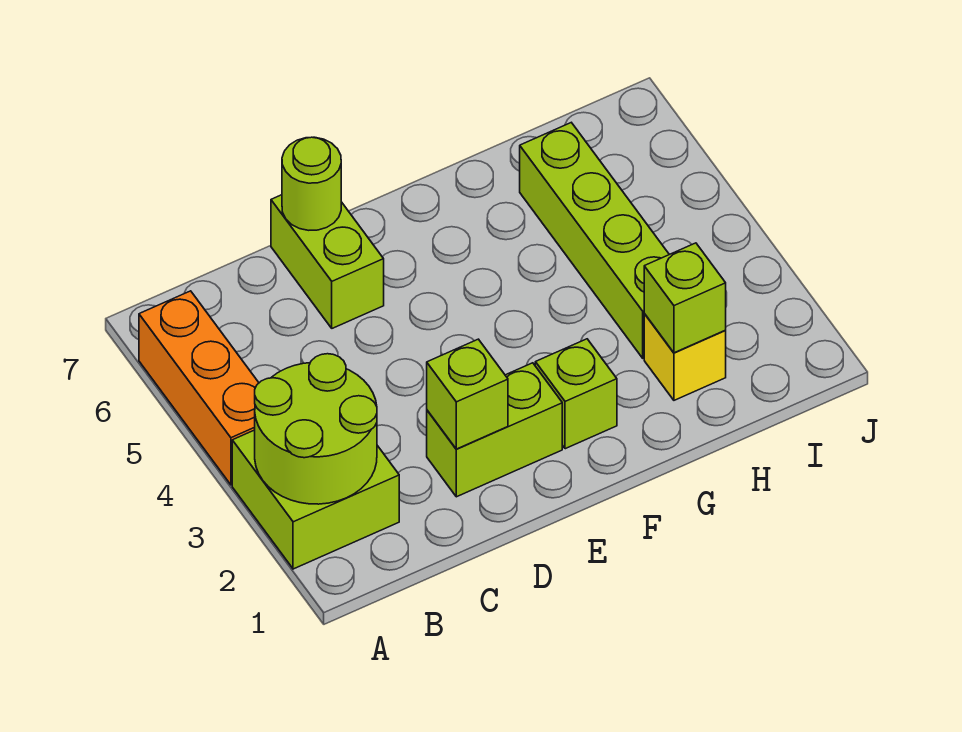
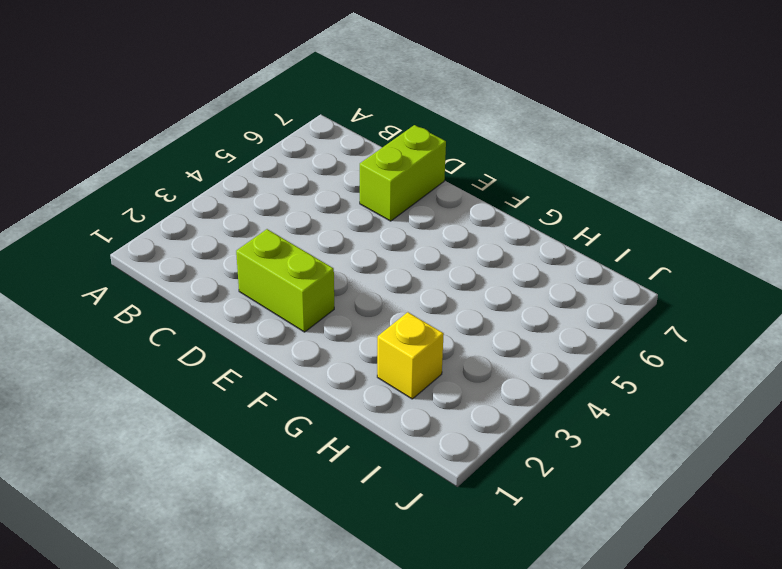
none -> lime brick A2:B3 level 1
none -> orange brick A4:A6 level 1

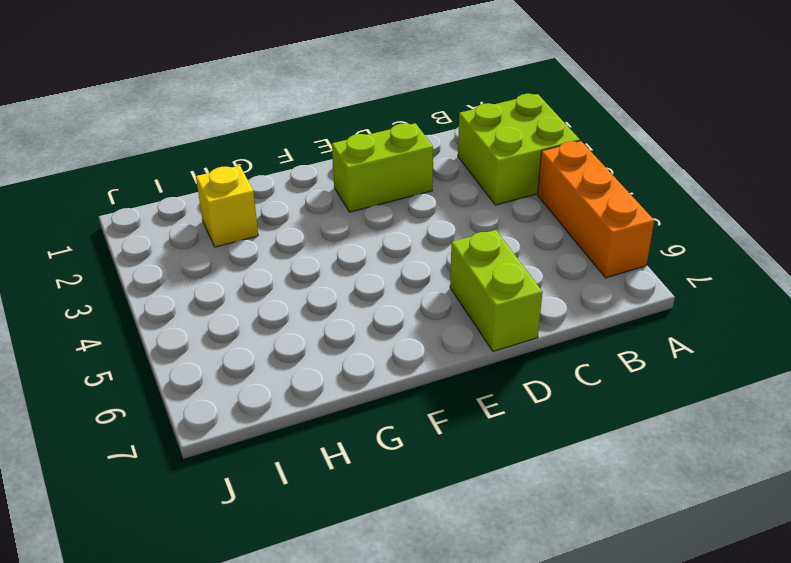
none -> lime brick F2 level 1
none -> lime brick H3:H6 level 1

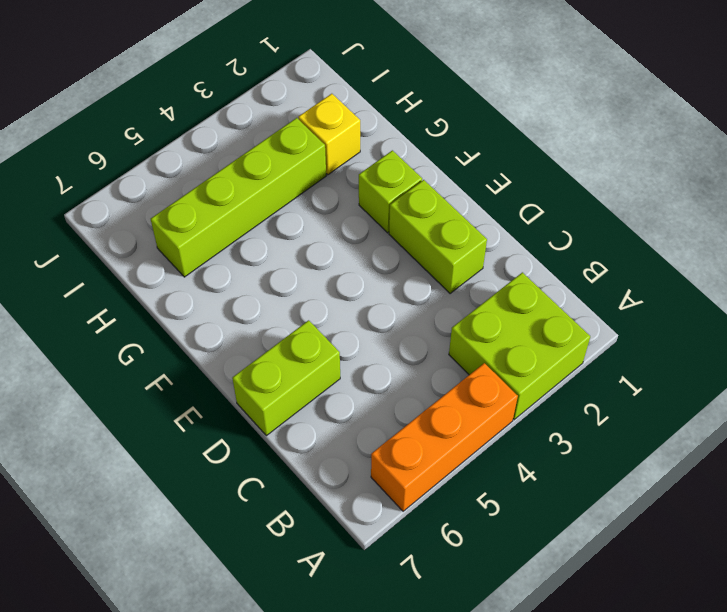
none -> lime round brick A2:B3 level 2
none -> lime brick D2 level 2

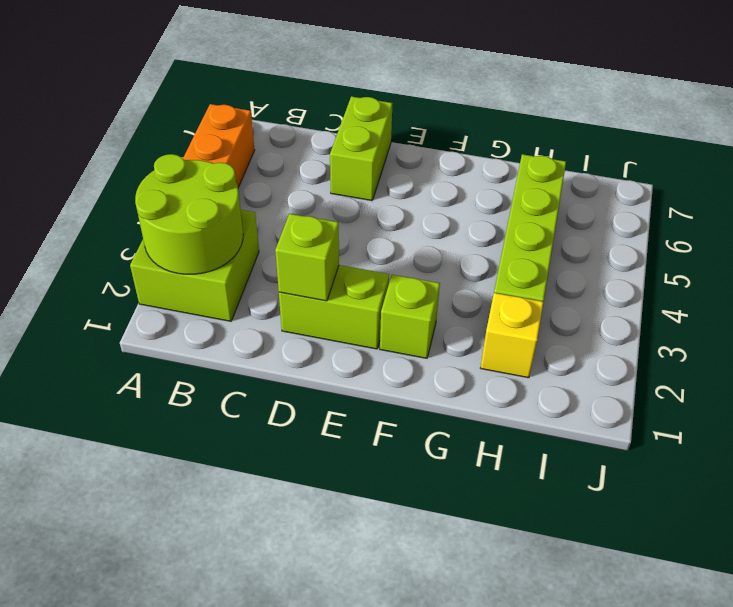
none -> lime round brick D7 level 2
none -> lime brick H2 level 2

